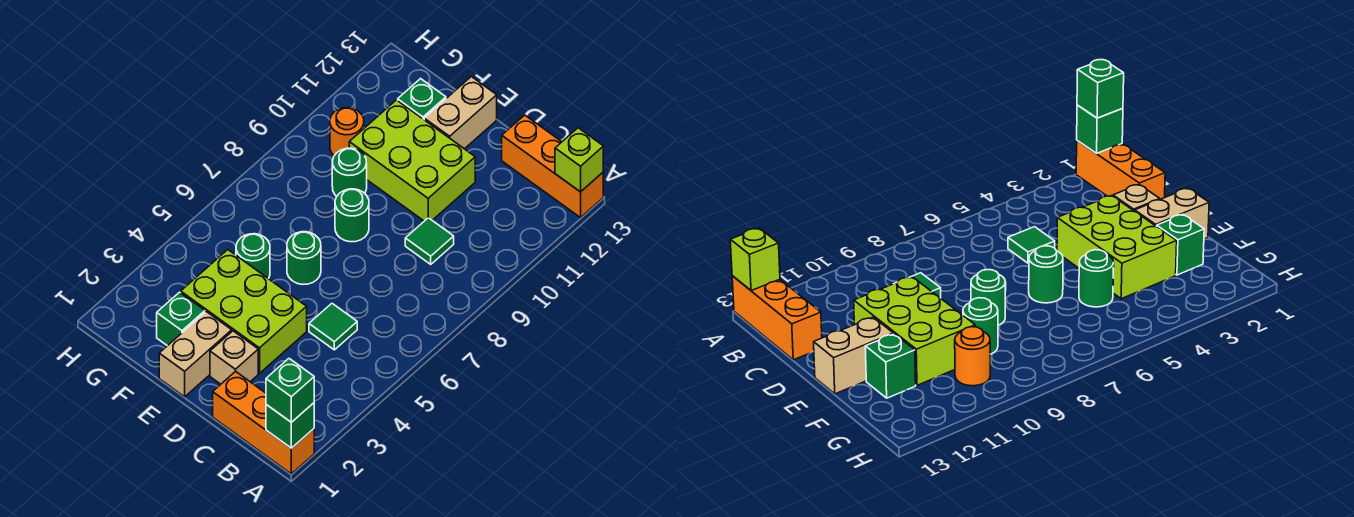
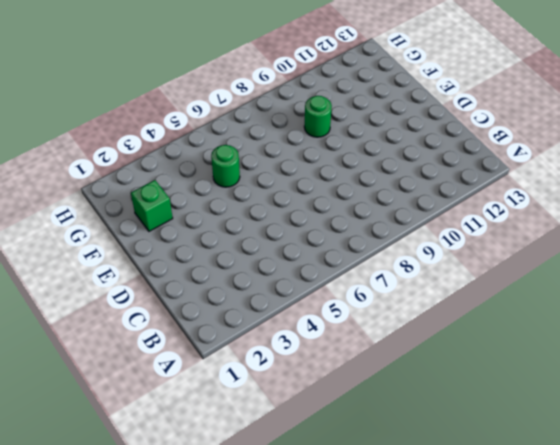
none -> orange brick A1:C1 level 1
none -> orange brick A13:C13 level 1
none -> green tile C5 level 1

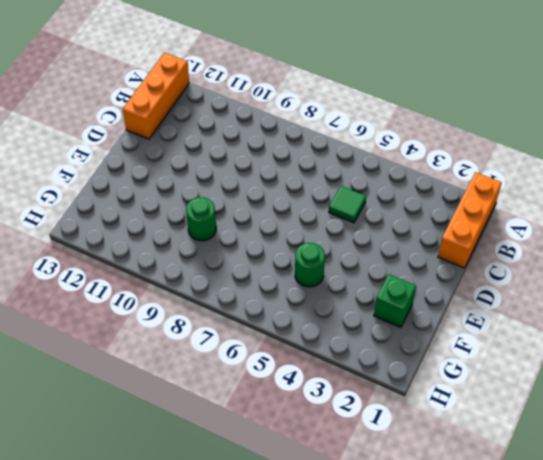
none -> green tile C9 level 1
none -> tan brick D2 level 1
none -> lime brick D3:F4 level 1

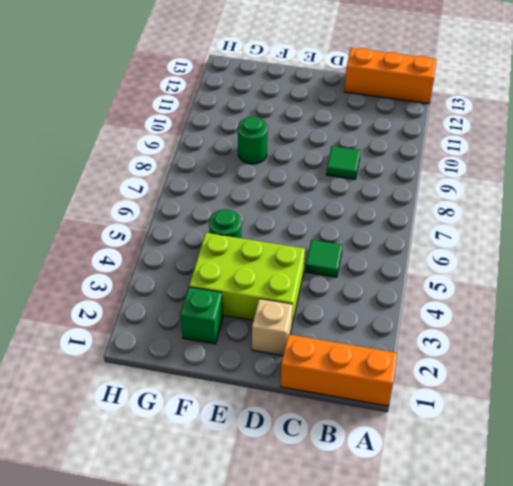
none -> lime brick D10:F11 level 1
none -> tan brick E1:E2 level 1
none -> green round brick E6 level 1

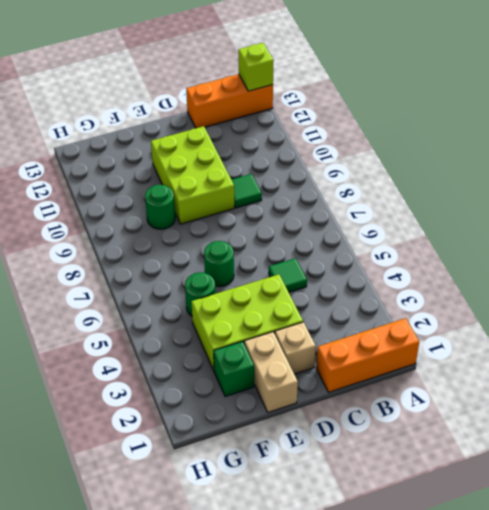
lime brick D9:E11 level 1 -> lime brick D10:F11 level 1
none -> green round brick E8 level 1
none -> tan brick E12:E13 level 1
none -> green brick F12 level 1

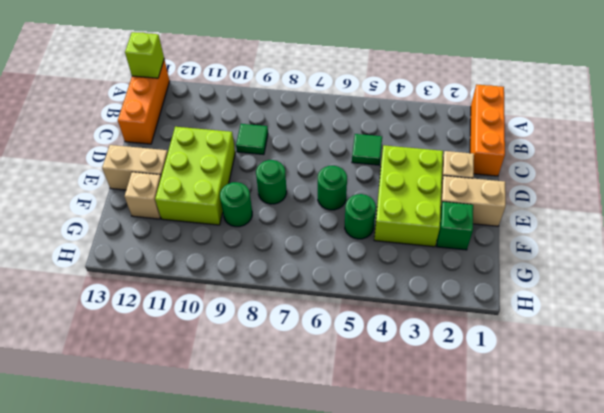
tan brick F12 level 1 -> green brick F12 level 1
none -> orange round brick G10 level 1
none -> green brick A1 level 2
none -> green brick A1 level 3

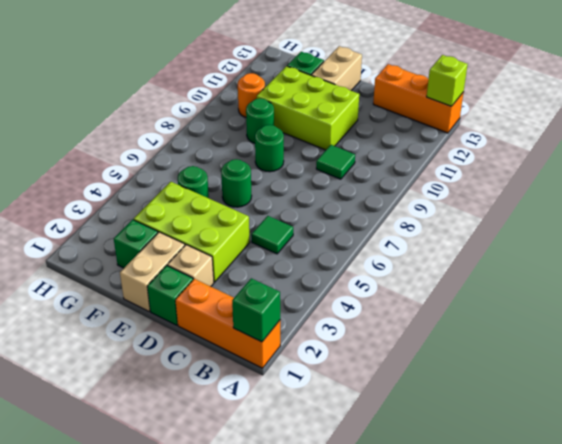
green brick D1 level 1 -> green brick A1 level 3

